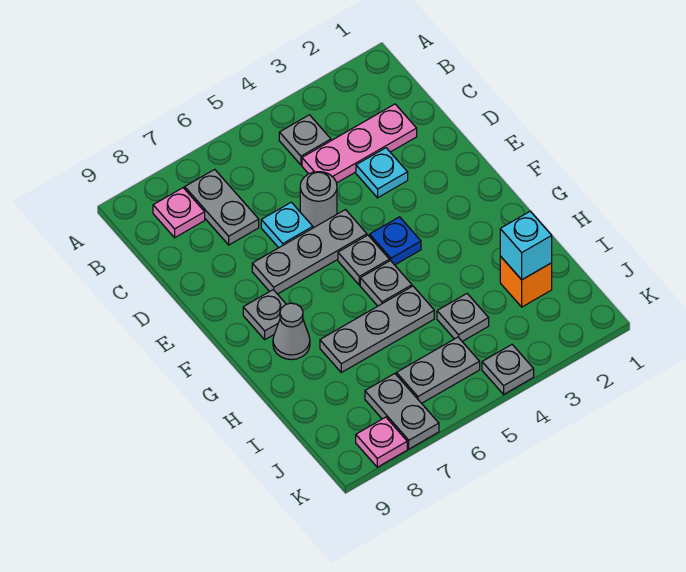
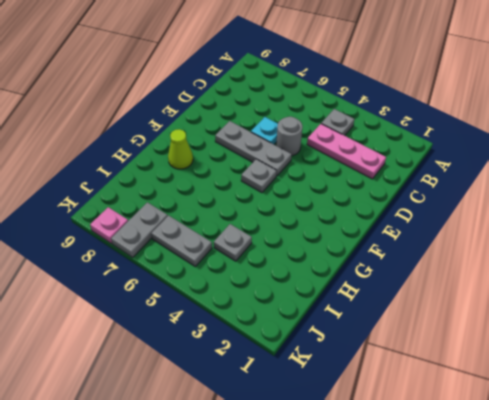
lime cone G8 level 1 -> grey cone G8 level 1
none -> grey plate B7:C7 level 1
none -> pink plate B8 level 1
none -> cyan plate D3 level 1

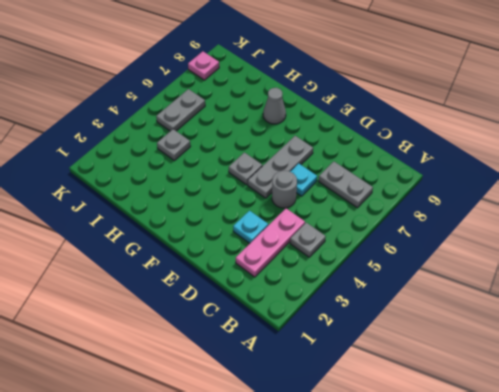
none -> pink plate B8 level 1
none -> blue plate F4 level 1
none -> grey plate F8 level 1

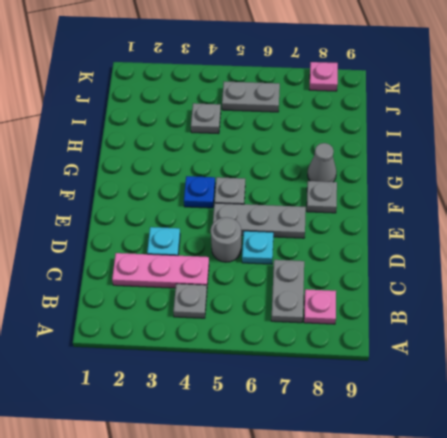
none -> grey plate G5 level 1
none -> grey plate H5:H7 level 1
none -> orange brick I2 level 1

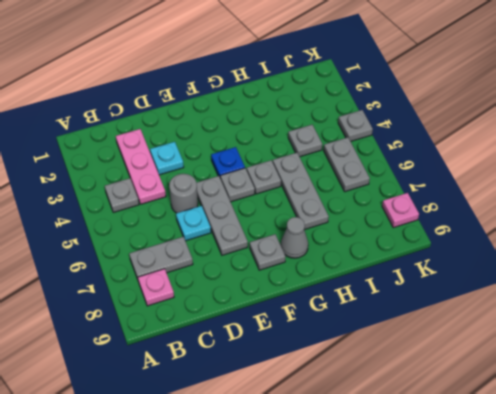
none -> orange brick I2 level 1
none -> grey plate J7:K7 level 1
none -> cyan brick I2 level 2

